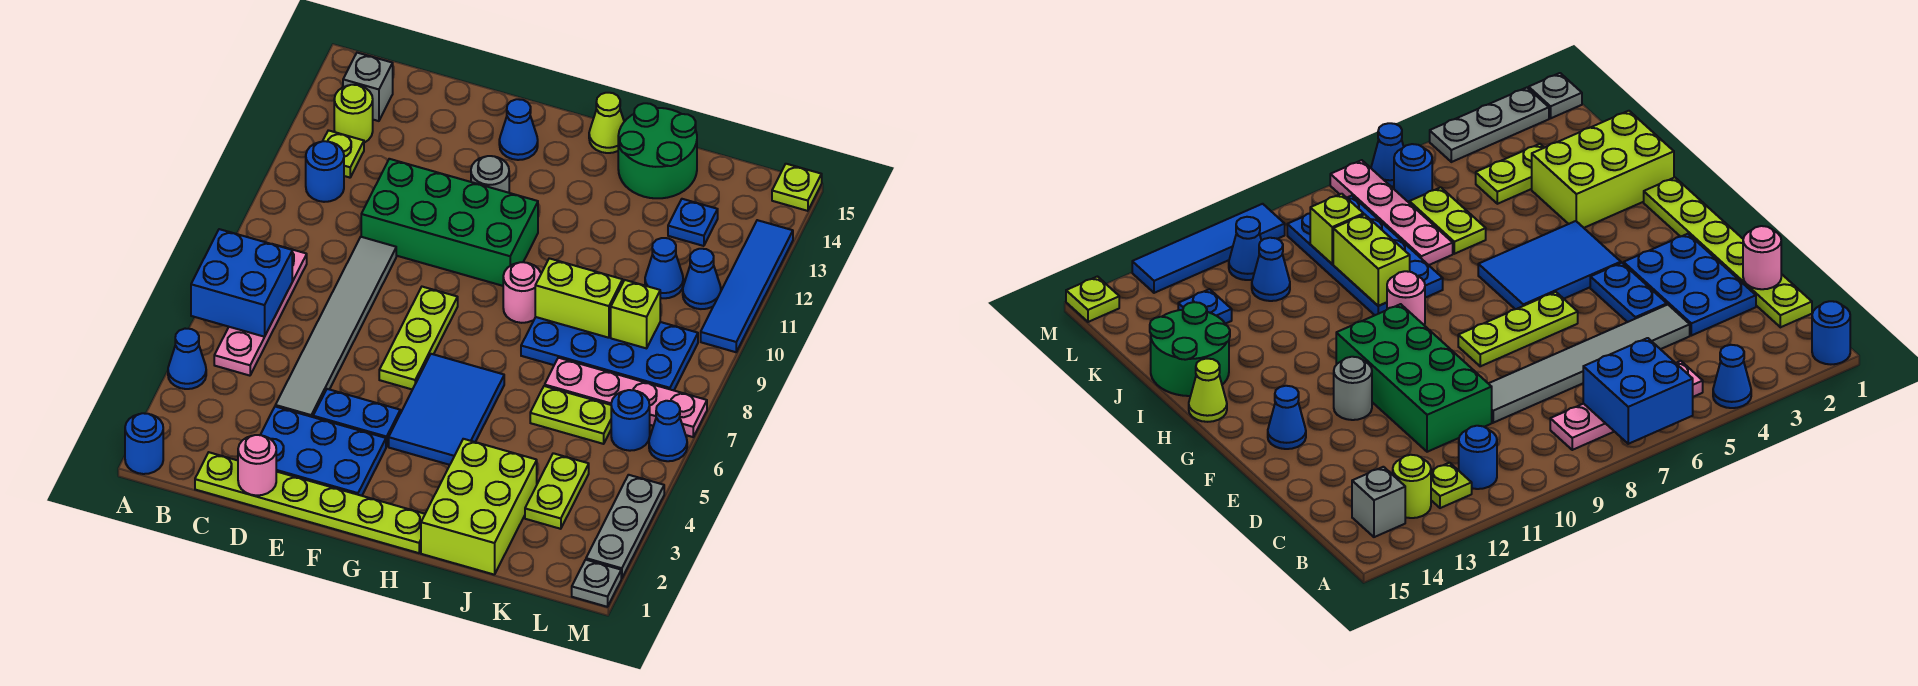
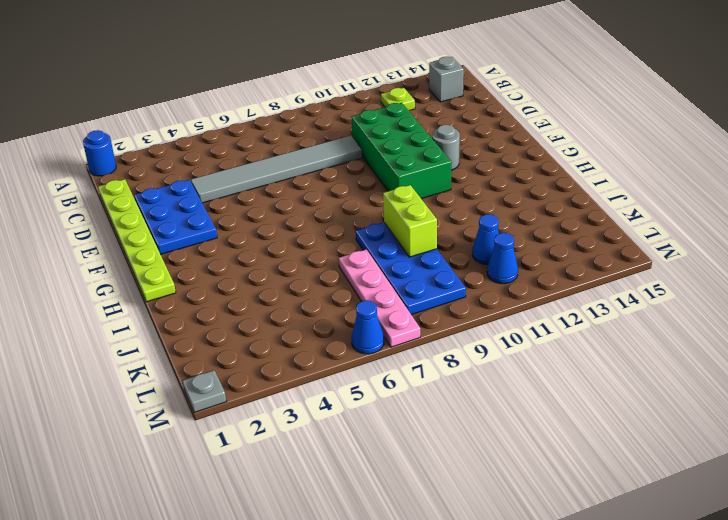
none -> blue cone A4 level 1
none -> pink plate B5:B8 level 1
none -> blue round brick B11 level 1
none -> lime round brick B13 level 1

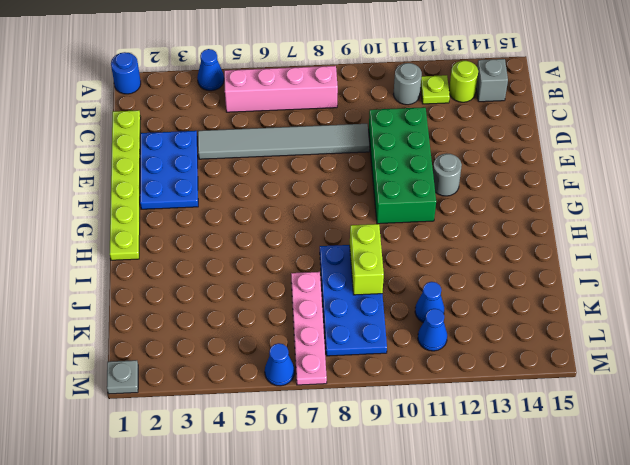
pink brick B5:B8 level 1 -> pink plate B5:B8 level 1
grey round brick B11 level 1 -> blue round brick B11 level 1
none -> blue plate E4:F4 level 1
none -> lime plate F6:F8 level 1
none -> blue cone F14 level 1
none -> blue tile G4:H6 level 1

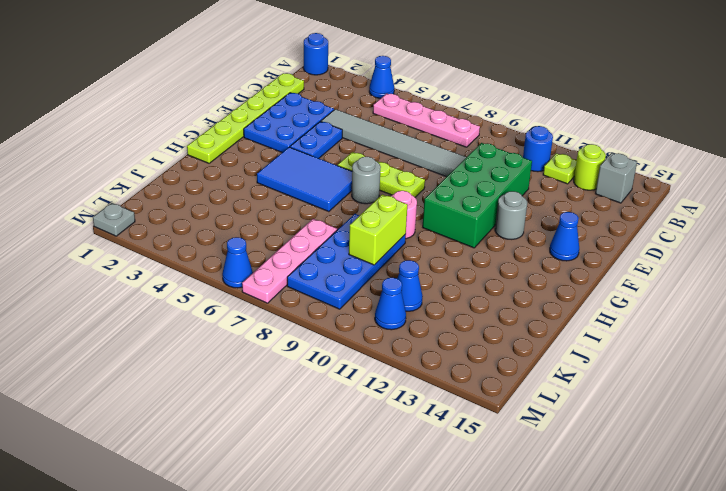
grey round brick G7 level 1 -> none
none -> lime cone H15 level 1
none -> lime brick I1:J3 level 1
none -> green round brick I14:J15 level 1
none -> lime plate J6:K6 level 1

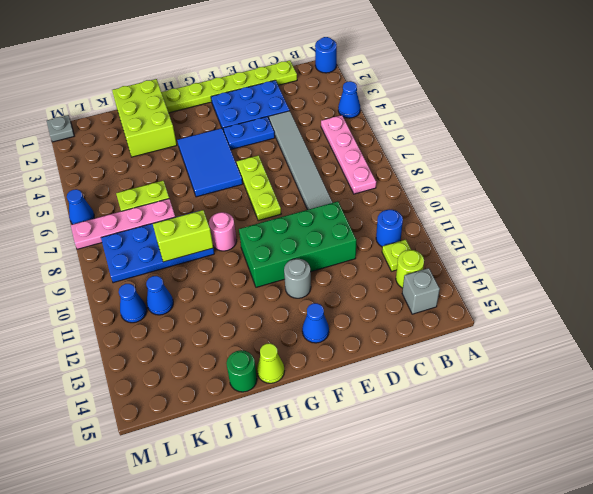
green round brick I15 level 1 -> green round brick I14:J15 level 1
none -> lime plate K3:K4 level 1
none -> blue plate K13 level 1
none -> blue round brick L6 level 1
none -> grey plate M2:M4 level 1

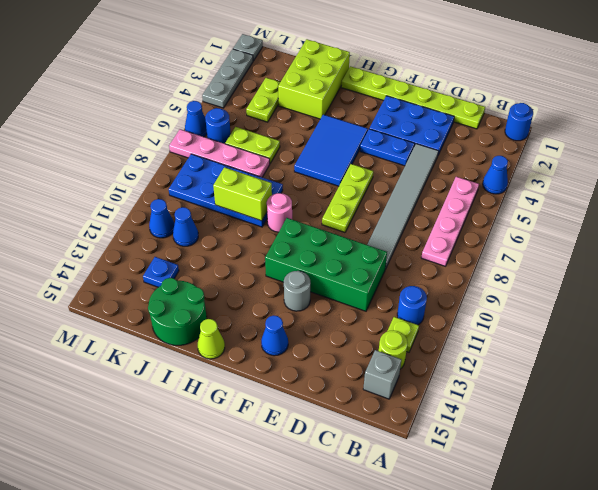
none -> blue tile M10:M13 level 1
none -> lime plate M15 level 1
none -> blue brick A6:B7 level 2
none -> pink round brick D1 level 2

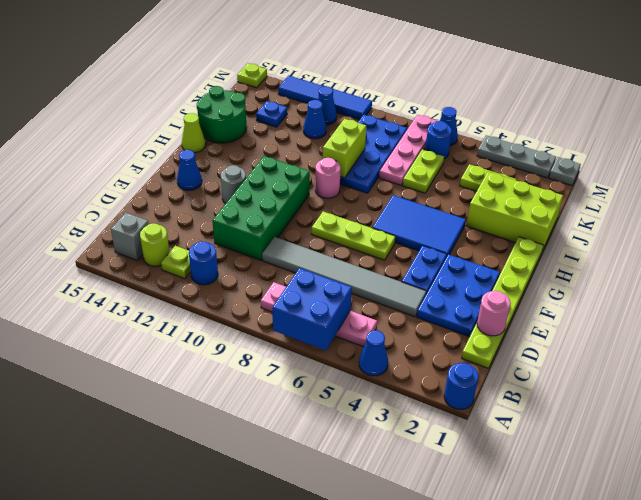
none -> lime brick K9 level 2

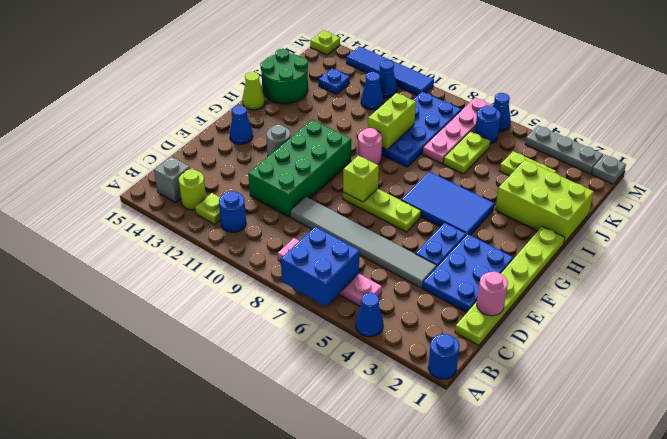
lime brick F8 level 2 -> lime brick K9 level 2

